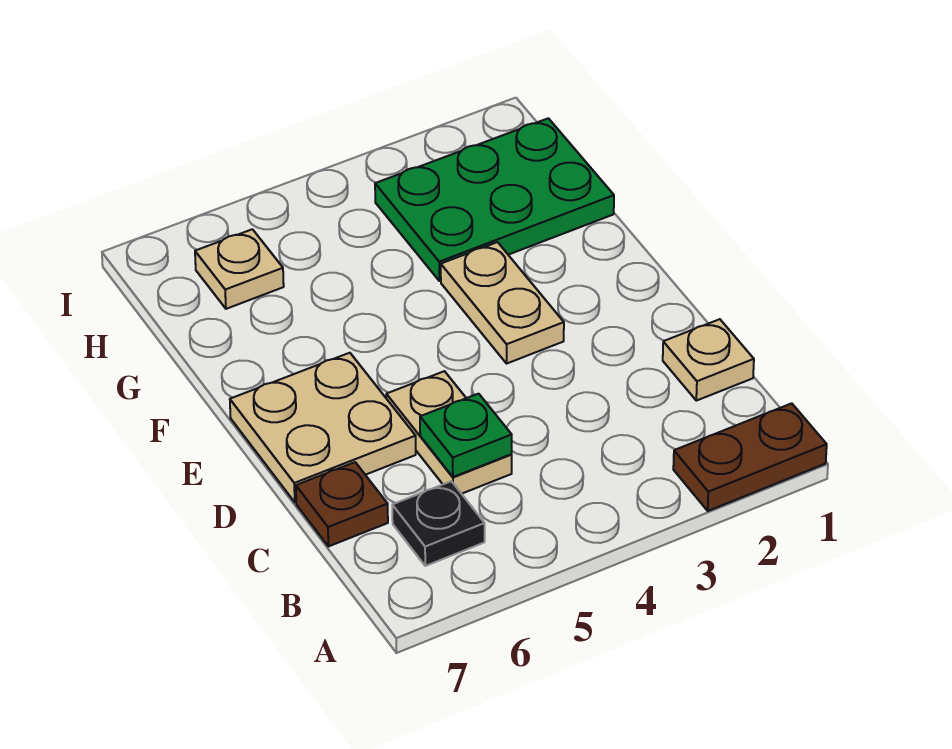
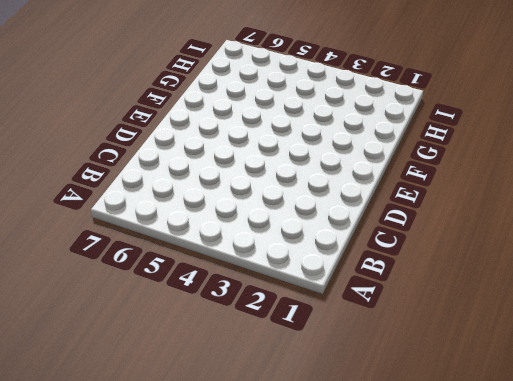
none -> brown plate A1:A2 level 1
none -> black plate B6 level 1

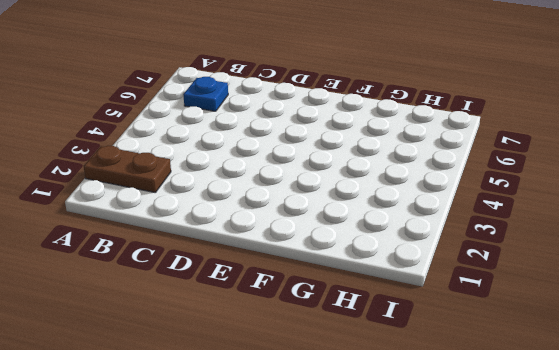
brown plate A2:B2 level 1 -> brown plate A1:A2 level 1
blue plate B6 level 1 -> black plate B6 level 1
none -> tan plate C1 level 1
none -> tan plate C5:D5 level 1

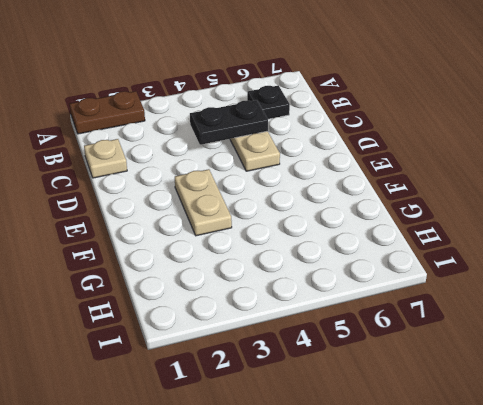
black plate C4:C5 level 2 -> green plate C5 level 2
none -> brown plate C7 level 1
none -> tan plate D6:E7 level 1

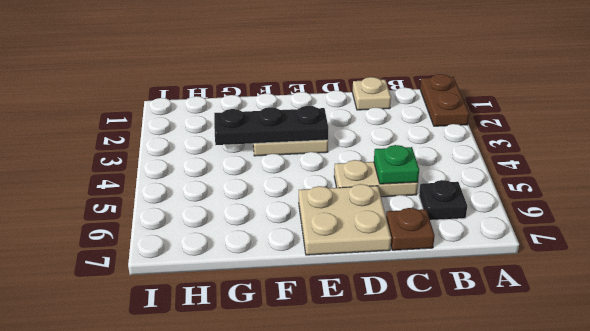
black plate E3:G3 level 2 -> none
none -> green plate G1:H3 level 1
none -> tan plate H6 level 1

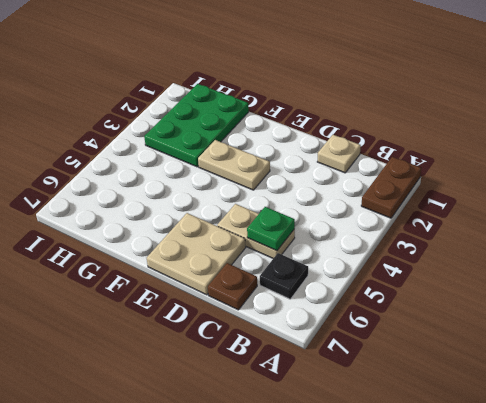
none -> tan plate H6 level 1

